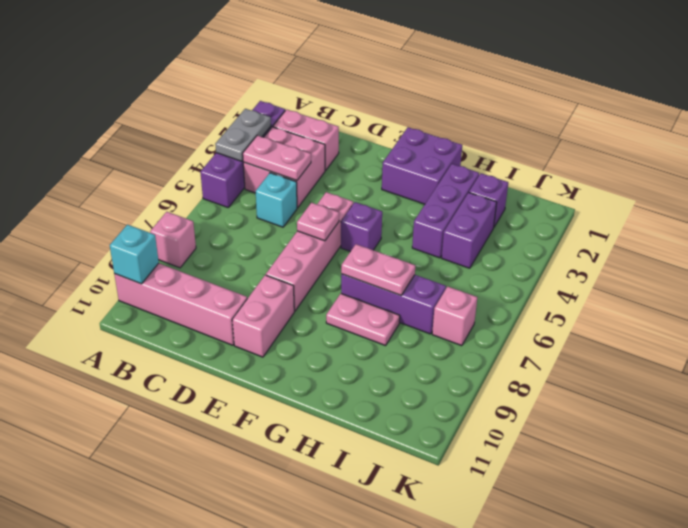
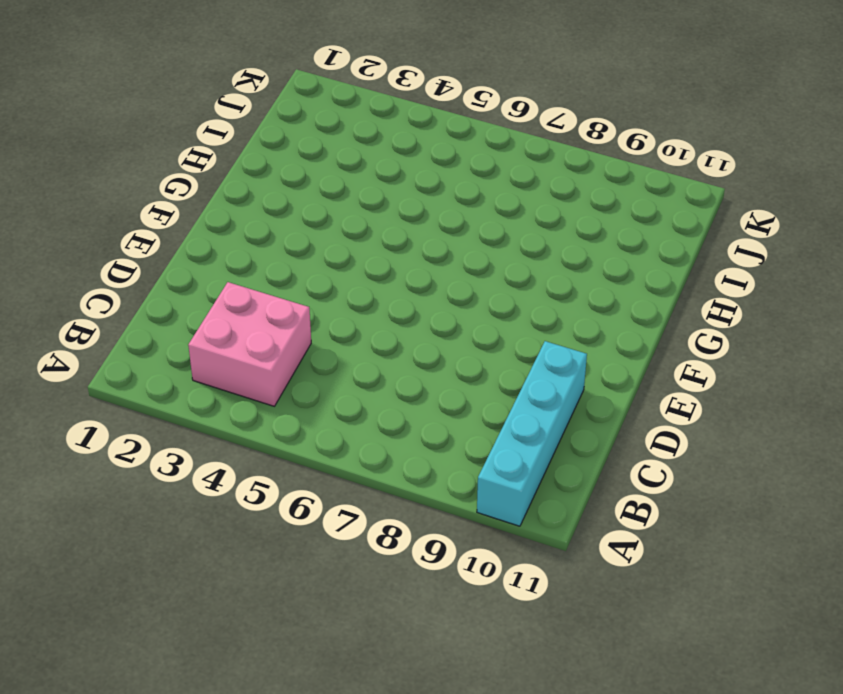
cyan brick A10:D10 level 1 -> pink brick A10:D10 level 1
none -> purple brick A2:A5 level 1
none -> pink brick A8 level 1
none -> pink brick B2:C2 level 1

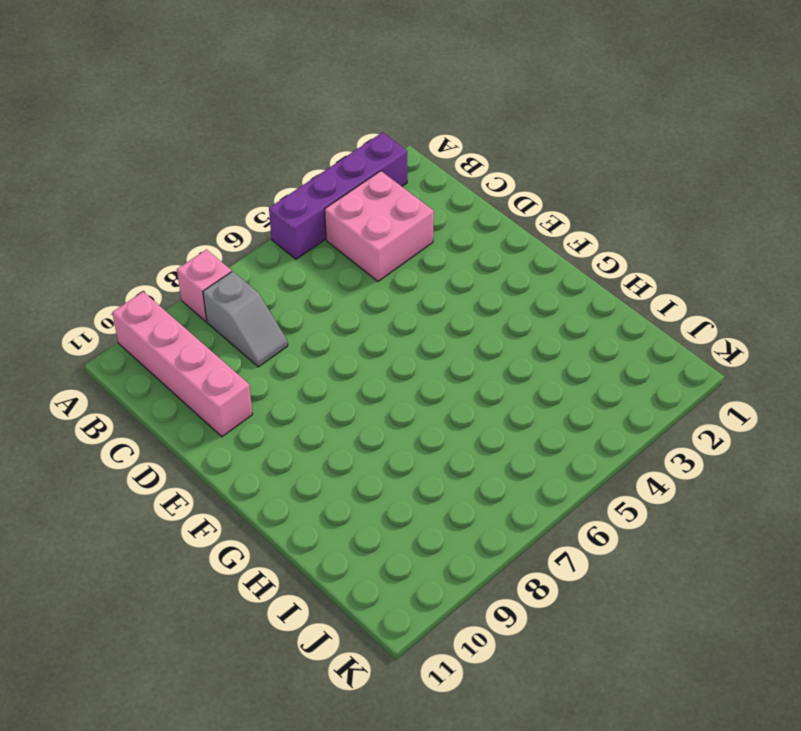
grey slope B8:C8 level 1 top B -> none
none -> pink brick B2:C2 level 1
none -> cyan brick C5 level 1
none -> pink brick E5:E8 level 1

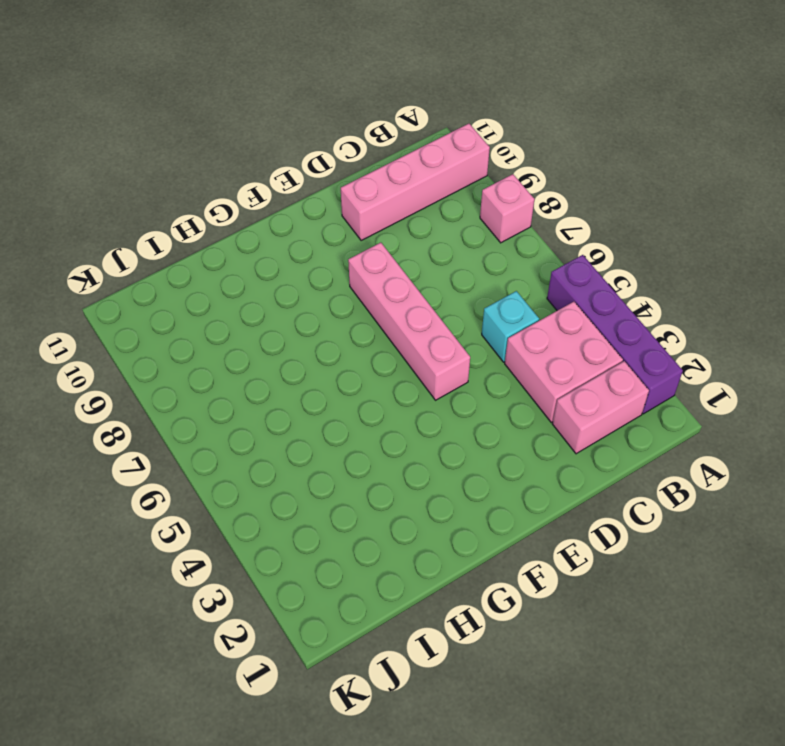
none -> pink brick E9:E10 level 1
none -> purple brick F1:G2 level 1
none -> purple brick F5 level 1

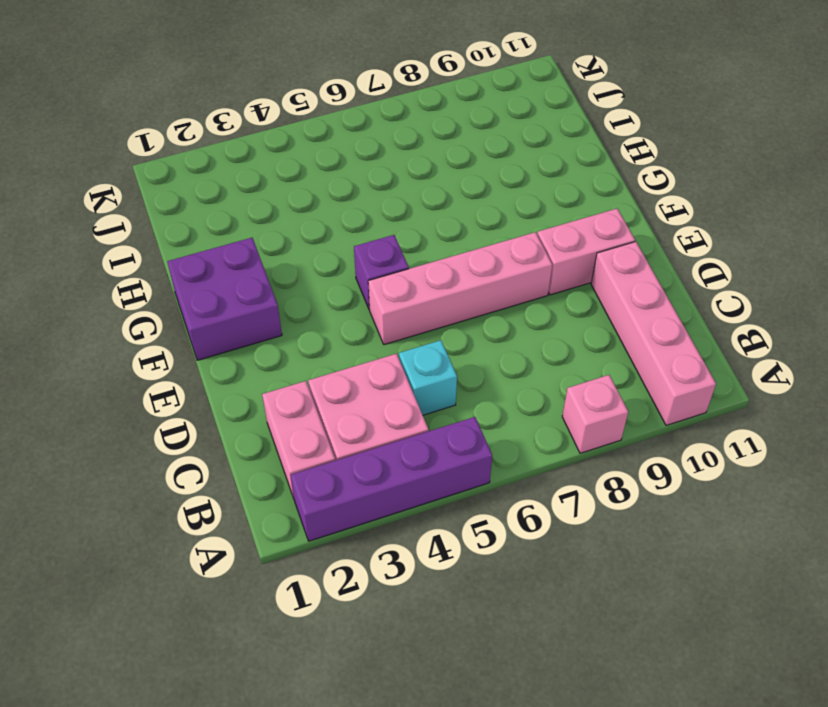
none -> purple brick G7:I7 level 1
none -> pink plate G8:H8 level 1
none -> purple brick H2:H4 level 1

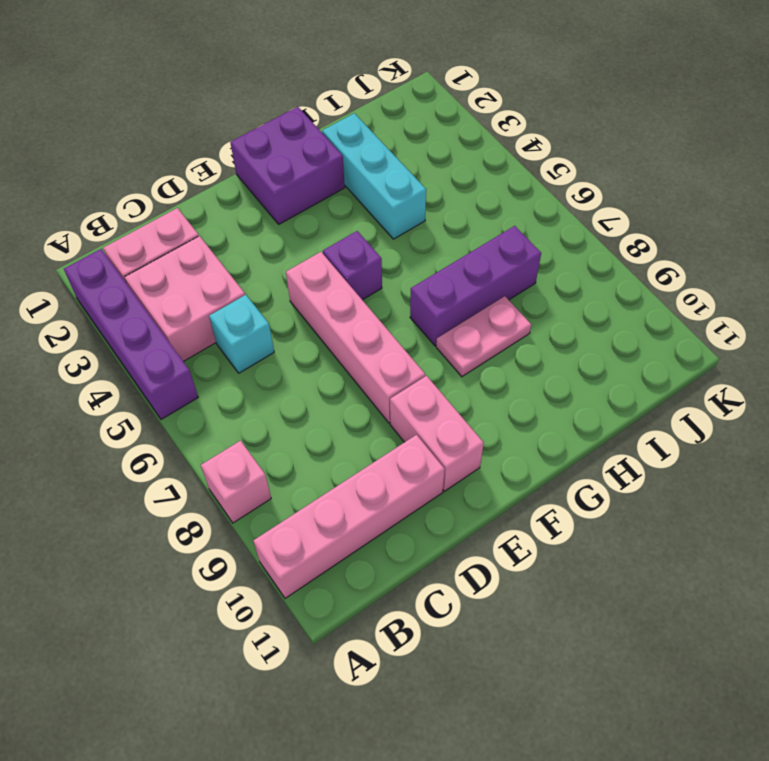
cyan brick H2:H4 level 1 -> purple brick H2:H4 level 1
none -> purple brick I2 level 1
none -> purple brick I3:I4 level 1
none -> pink brick J7 level 1

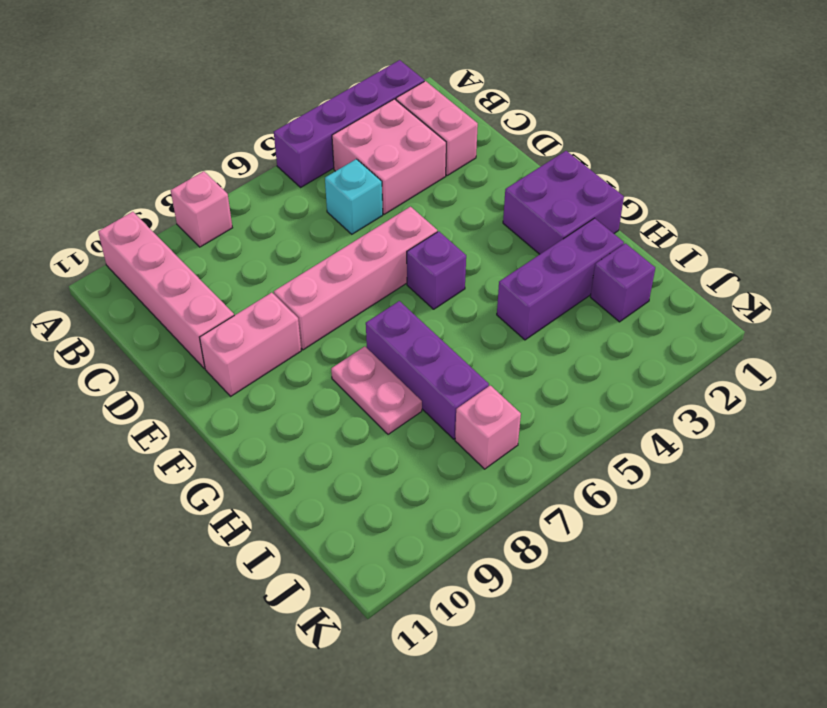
none -> purple brick I3:I4 level 1
none -> grey plate A3:A4 level 2
none -> cyan brick A10 level 2

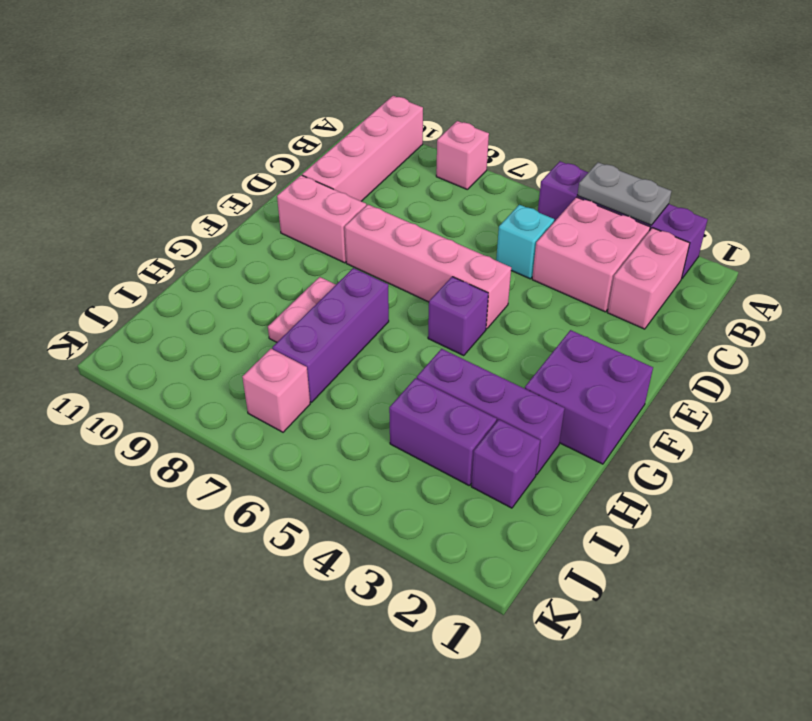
none -> cyan brick A10 level 2
none -> pink plate B4:C4 level 2
none -> pink plate E6 level 2

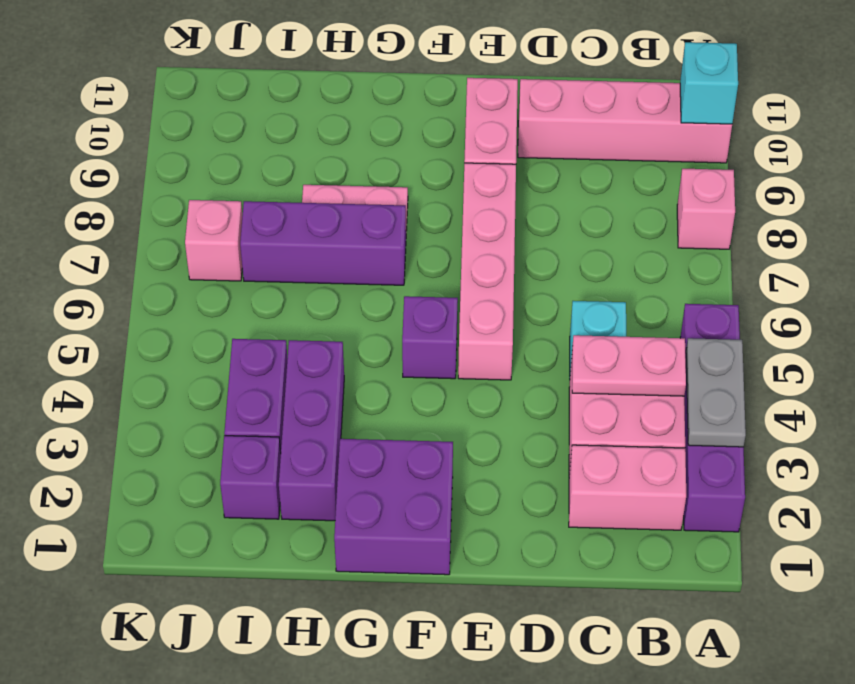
none -> pink plate E6 level 2
none -> pink plate G7:H7 level 2

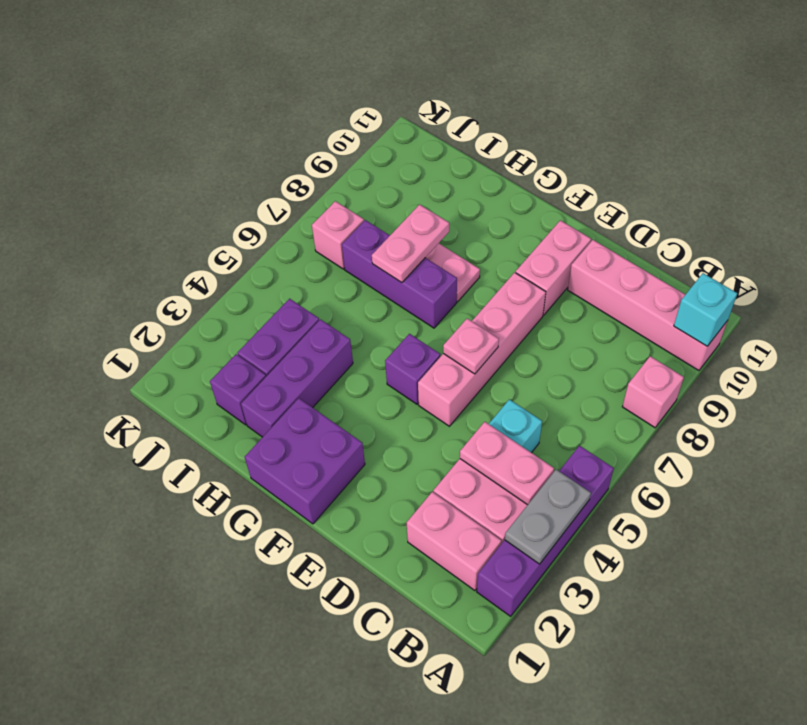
pink plate H7:H8 level 2 -> pink plate G7:H7 level 2

